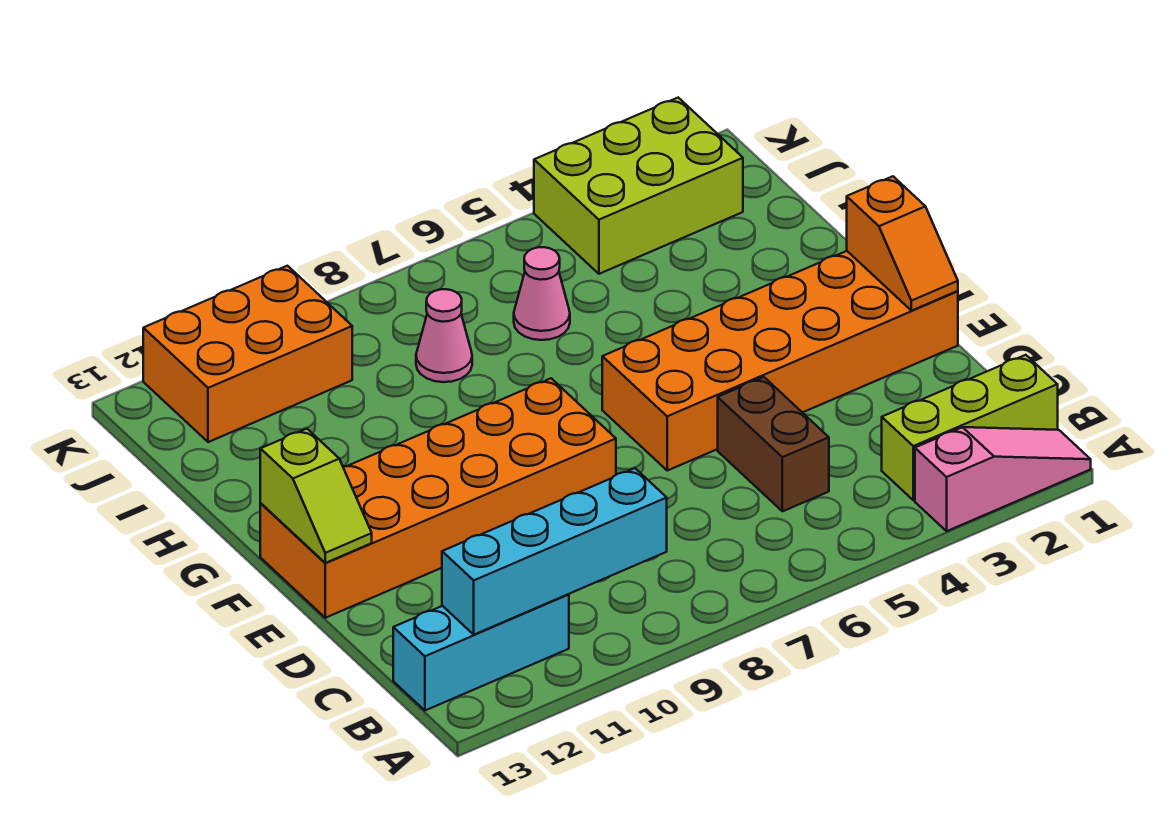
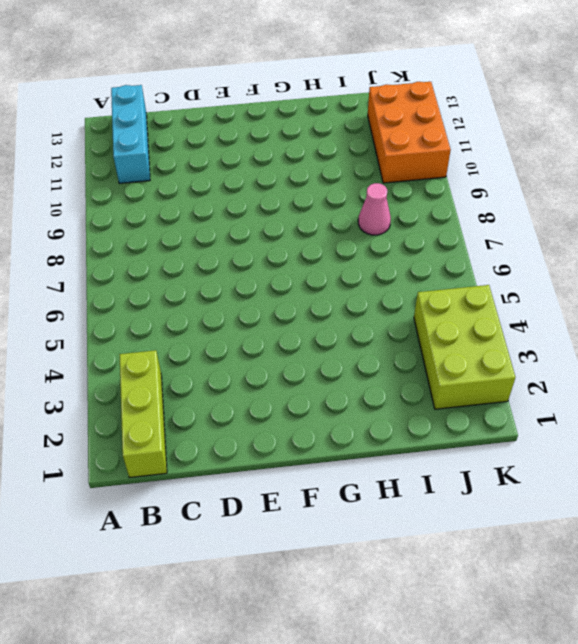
none -> pink slope A1:A3 level 1 top 3
none -> brown brick C5:D5 level 1
none -> orange brick E1:F6 level 1

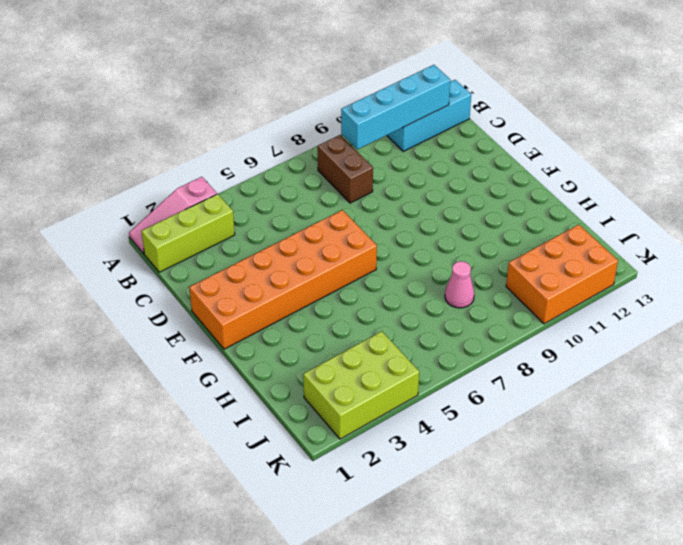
brown brick B8:C8 level 1 -> brown brick C5:D5 level 1
none -> orange brick E8:F13 level 1
none -> pink cone I6 level 1
none -> orange slope E1:F1 level 2 top F

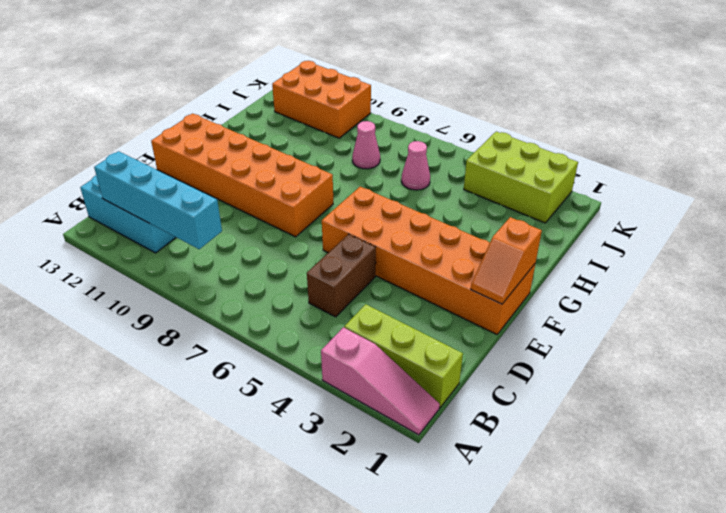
none -> lime slope E13:F13 level 2 top F

